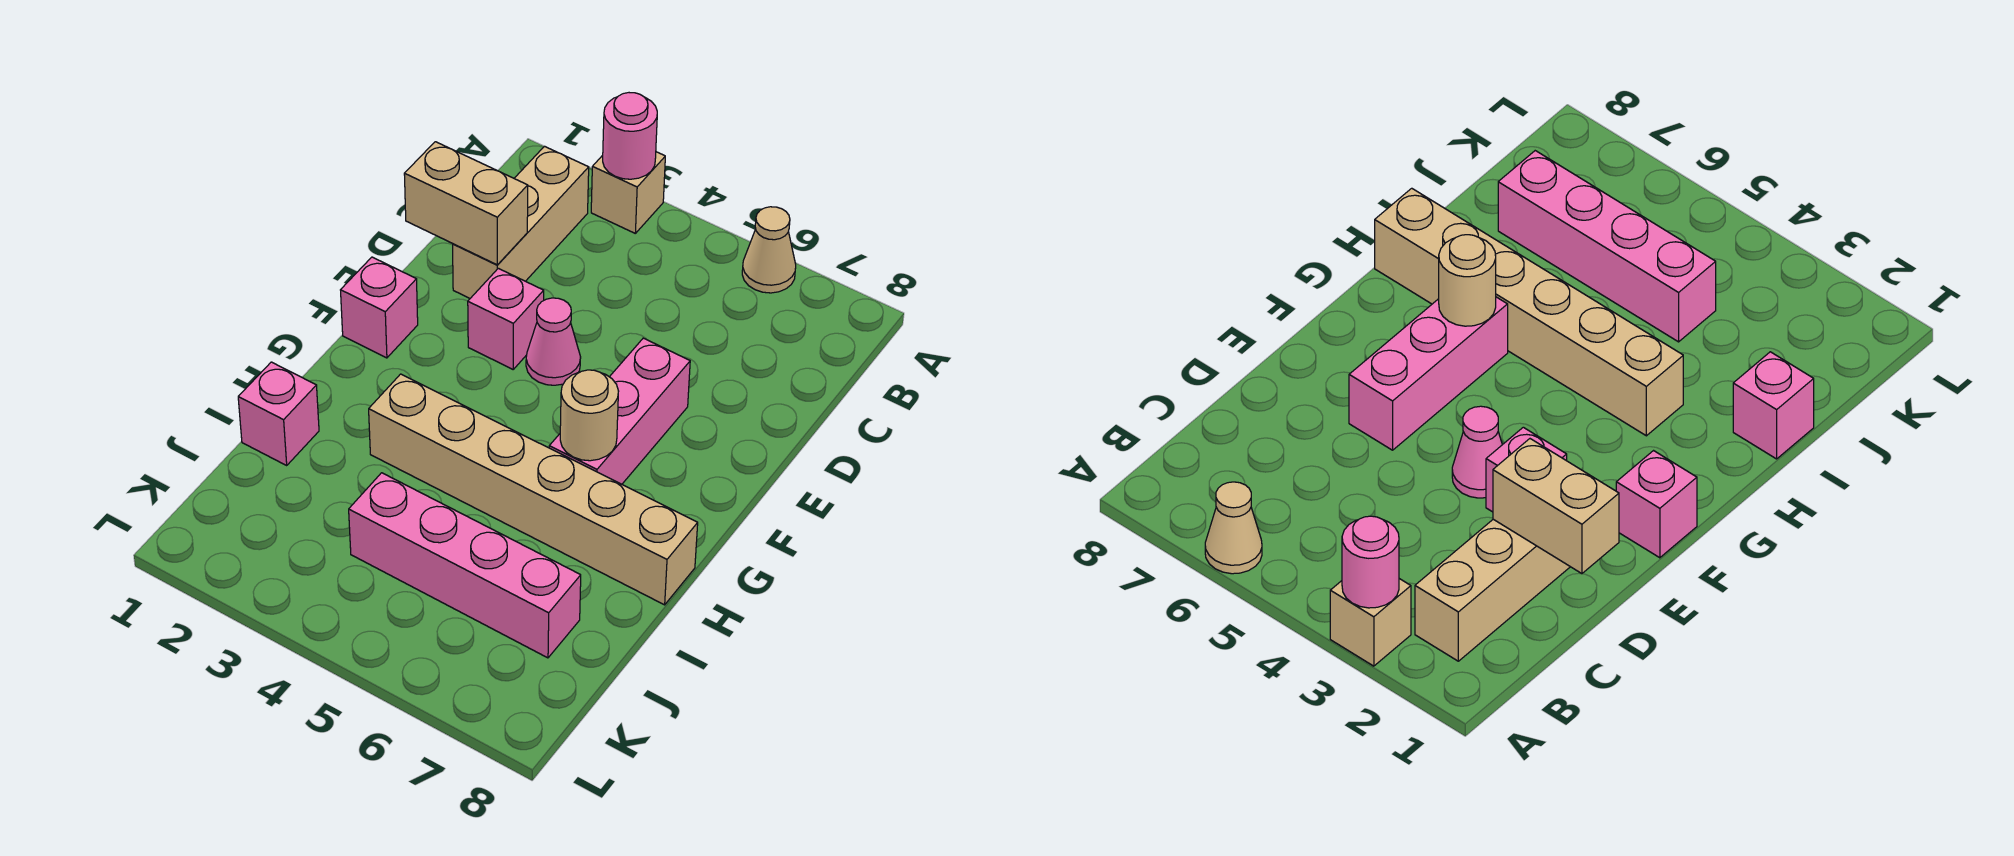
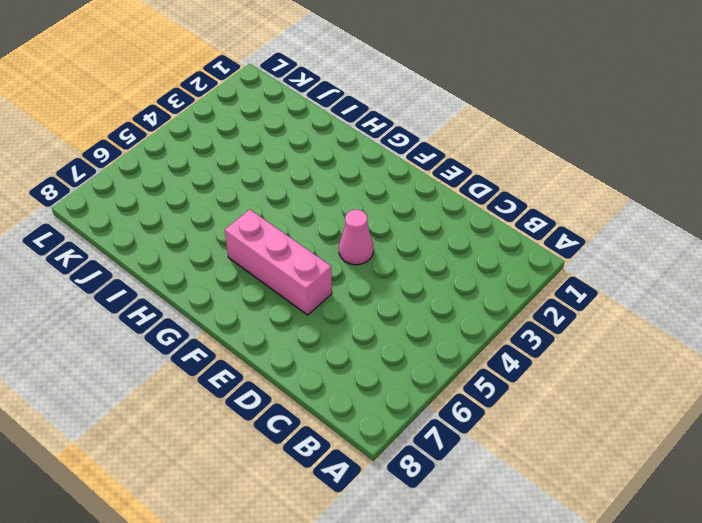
none -> tan brick A3 level 1
none -> tan cone A6 level 1
none -> tan brick B2:D2 level 1

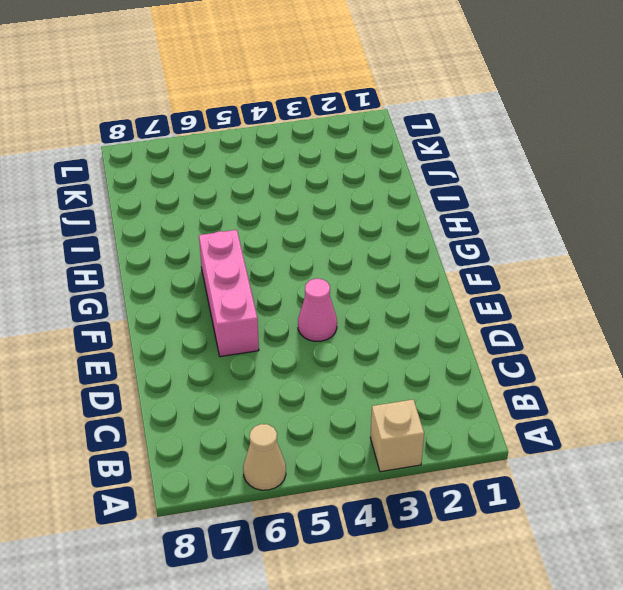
none -> tan brick B2:D2 level 1
none -> pink brick E3 level 1
none -> pink brick F1 level 1

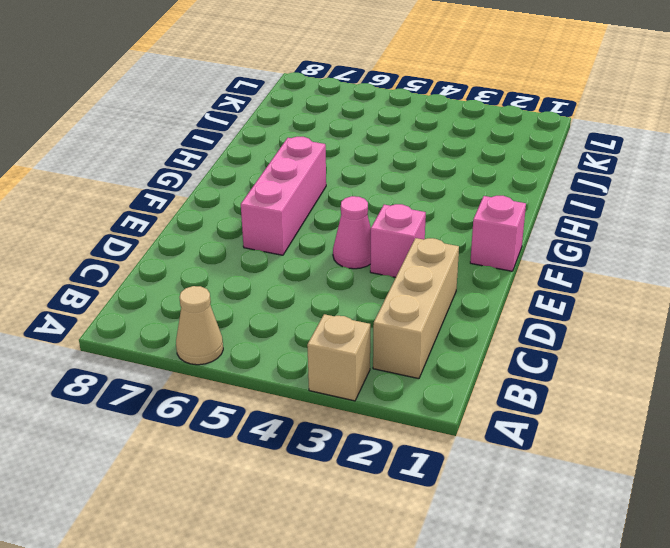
none -> tan brick H3:H8 level 1
none -> pink brick I1 level 1
none -> pink brick J4:J7 level 1

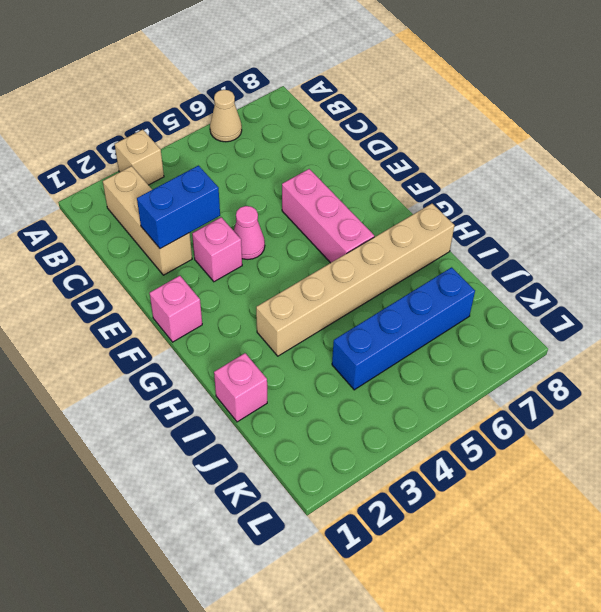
blue brick D2:D3 level 2 -> tan brick D1:D2 level 2
blue brick J4:J7 level 1 -> pink brick J4:J7 level 1
none -> pink round brick A3 level 2
none -> tan round brick G6 level 2

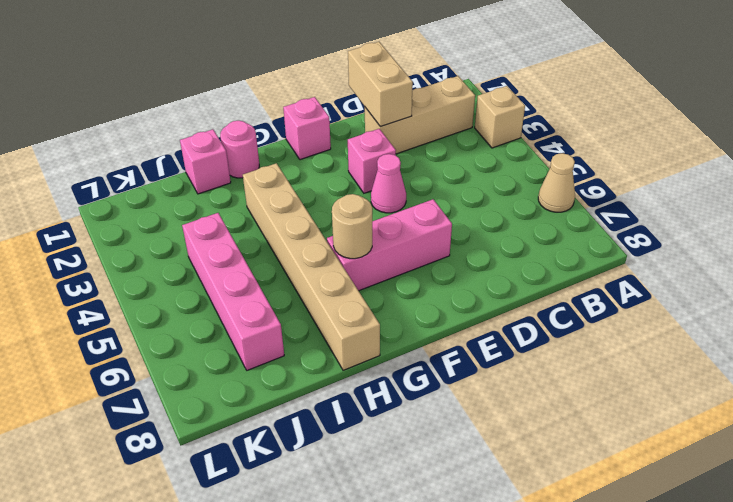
pink round brick H1 level 1 -> pink round brick A3 level 2

